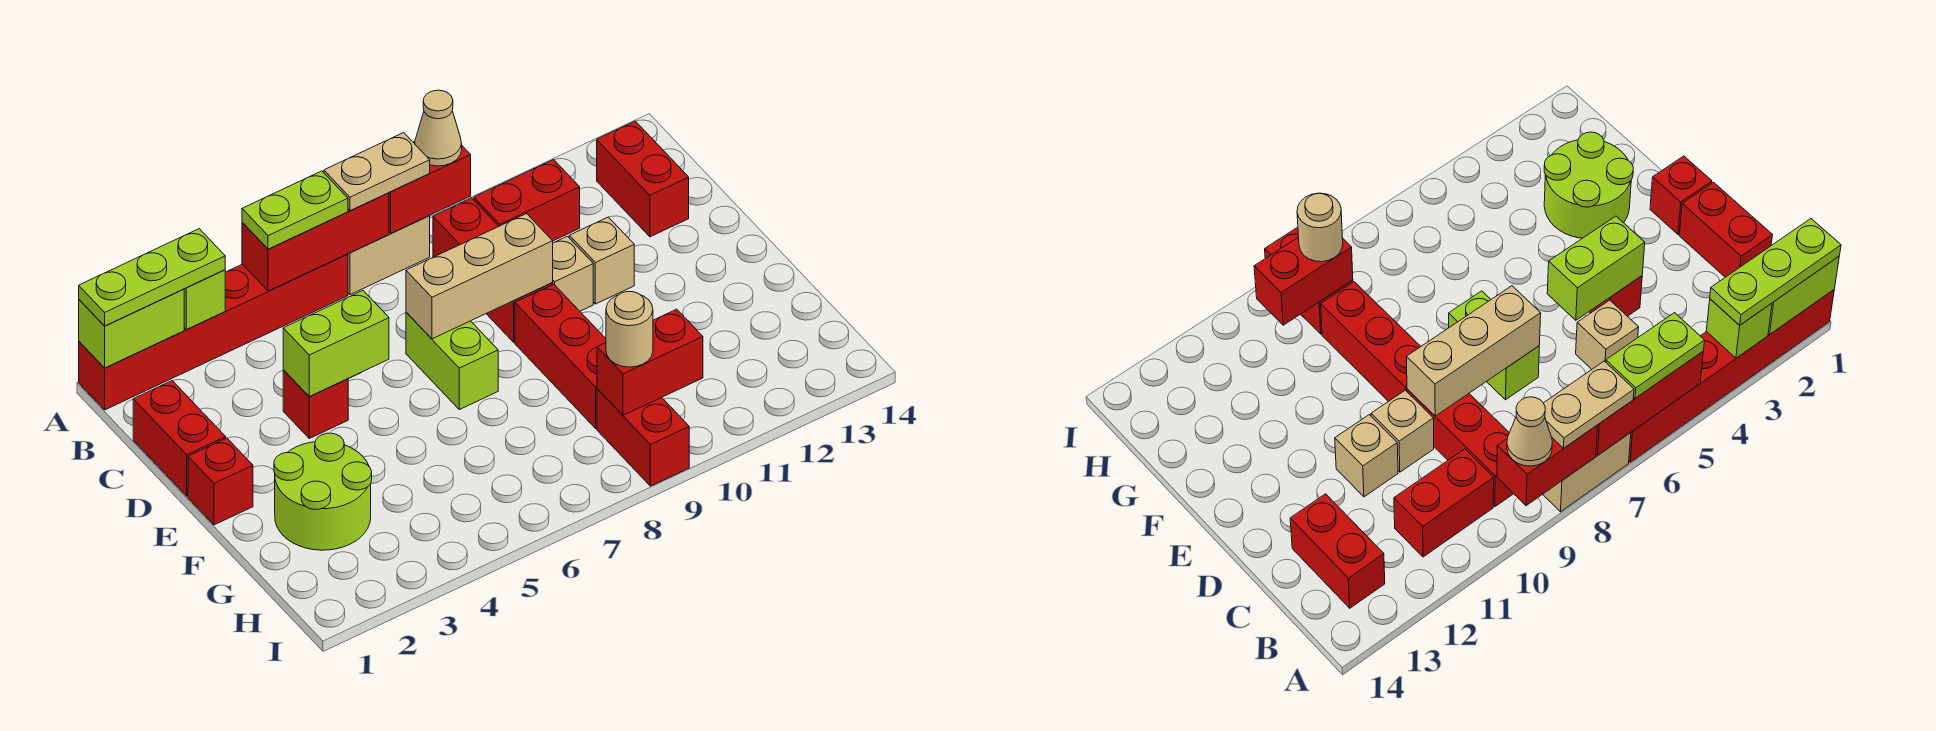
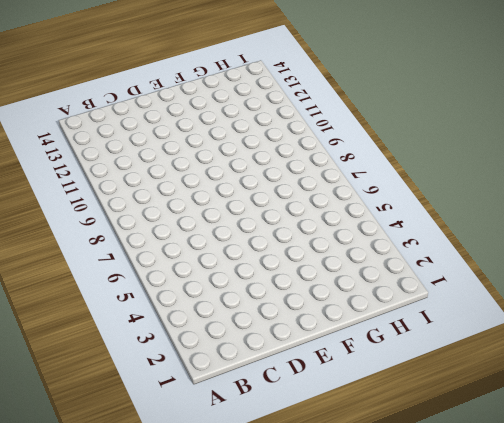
none -> red brick A1:A6 level 1
none -> tan brick A7:A8 level 1
none -> red brick B9:D9 level 1

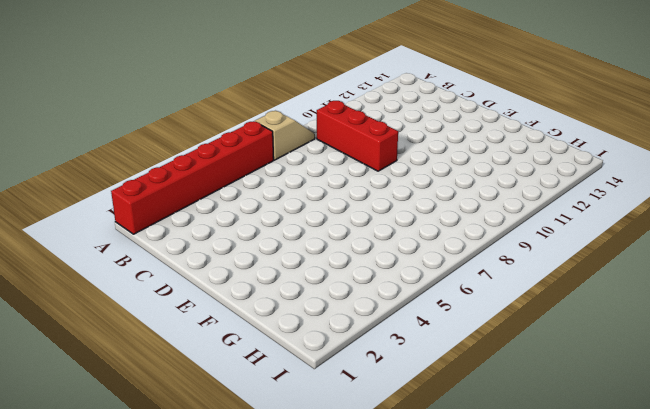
tan slope A7:A8 level 1 top 7 -> tan brick A7:A8 level 1
none -> red brick B10:B11 level 1
none -> red brick B13:C13 level 1
none -> red brick C1:D1 level 1

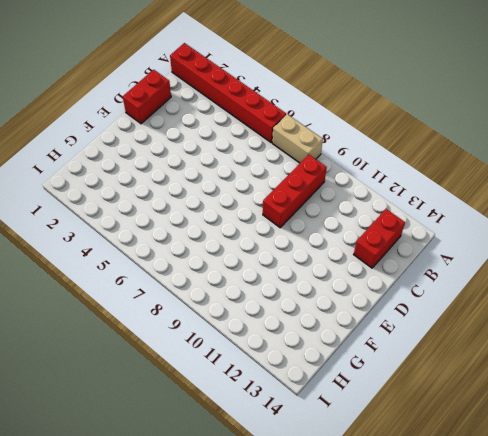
none -> red brick B10:B11 level 1
none -> tan brick C5 level 1
none -> red brick D4 level 1

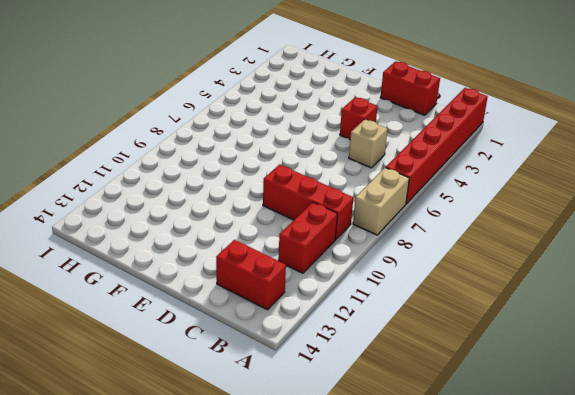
none -> lime brick D7:E7 level 1
none -> tan brick D10 level 1
none -> tan brick D11 level 1

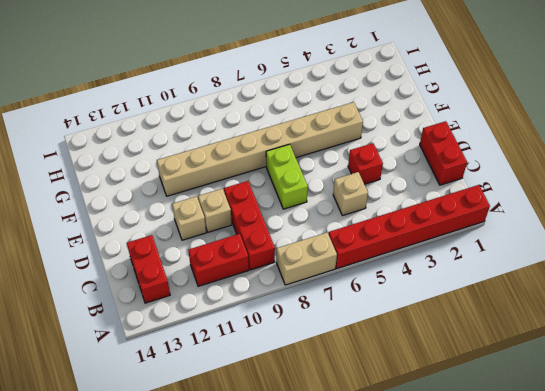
tan brick F4:F11 level 1 -> red brick E9:G9 level 1
none -> red brick E1 level 1
none -> lime round brick F2:G3 level 1
none -> red brick H9:I9 level 1

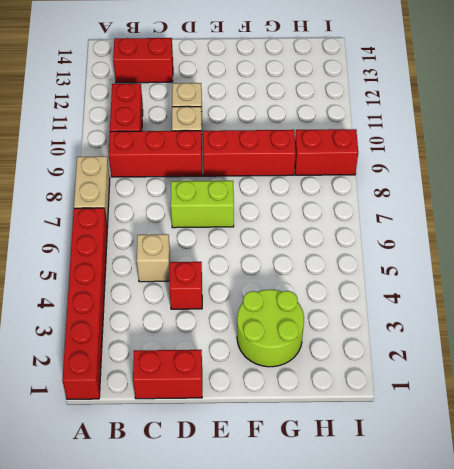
none -> red brick E1 level 1
none -> lime brick A1:A2 level 2
none -> lime brick A3 level 2

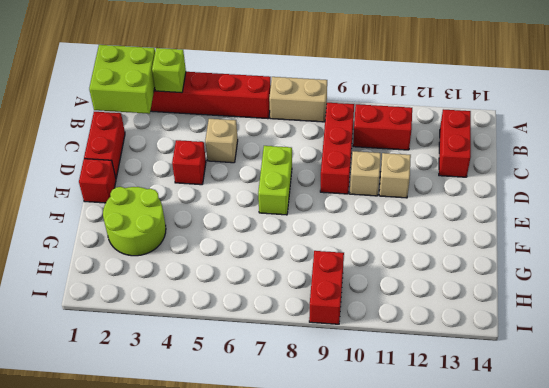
lime brick A1:B2 level 2 -> lime brick A1:A2 level 2
none -> red brick E9:G9 level 1
none -> red brick A5:A7 level 2
none -> red brick A8:A9 level 2

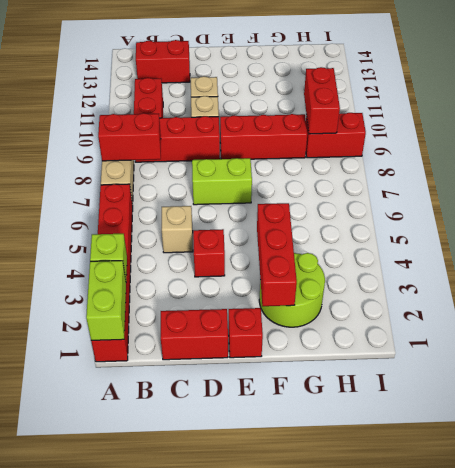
red brick A8:B8 level 2 -> red brick A8:A9 level 2
red brick F2:F4 level 2 -> red brick A5:A7 level 2
none -> lime brick D4:D5 level 2
none -> tan brick D7:D9 level 2
none -> lime plate A1:A3 level 3

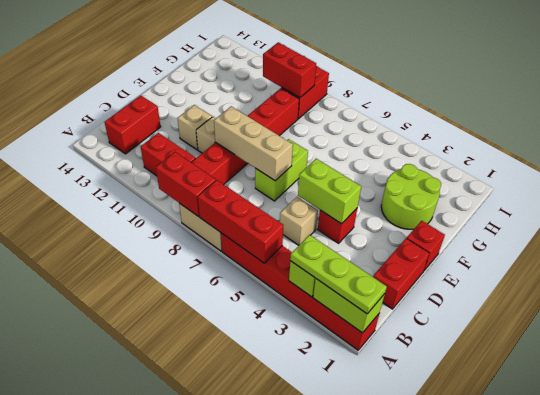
none -> lime plate A5:A6 level 3
none -> tan plate A7:A8 level 3
none -> tan cone A9 level 3

